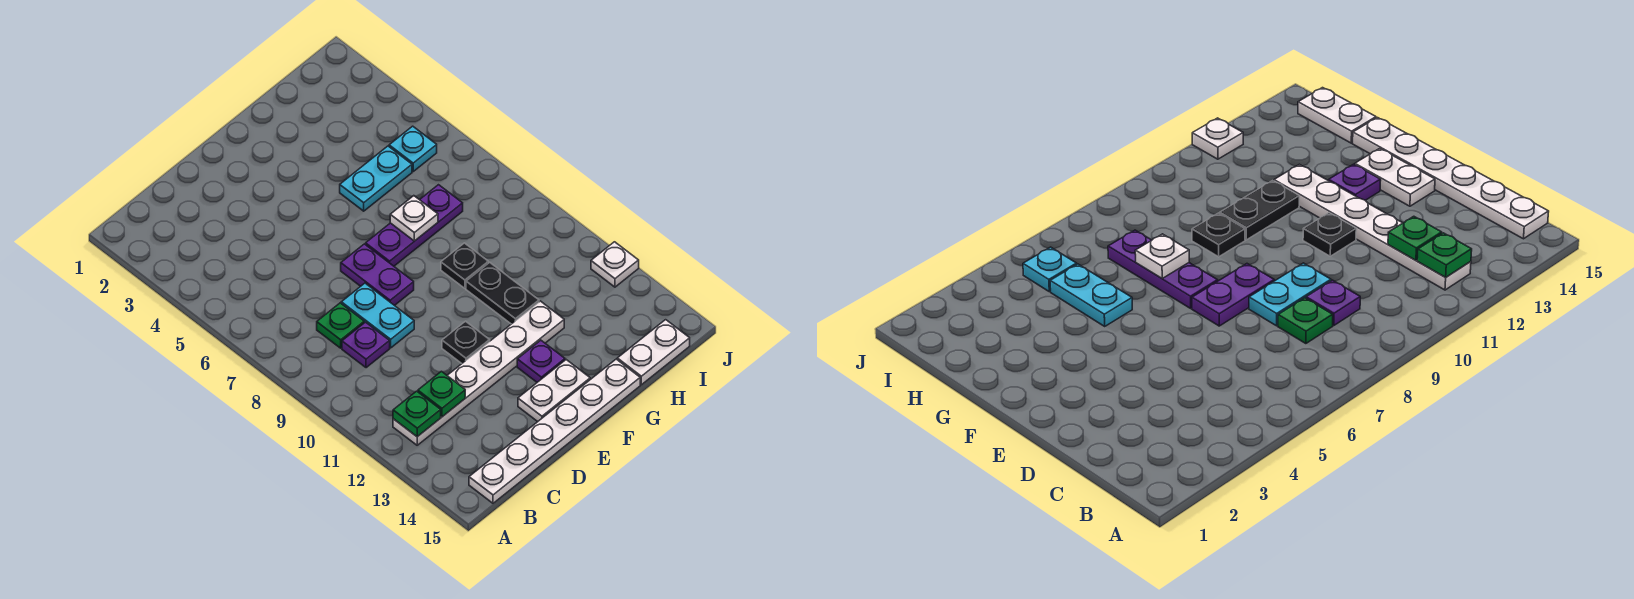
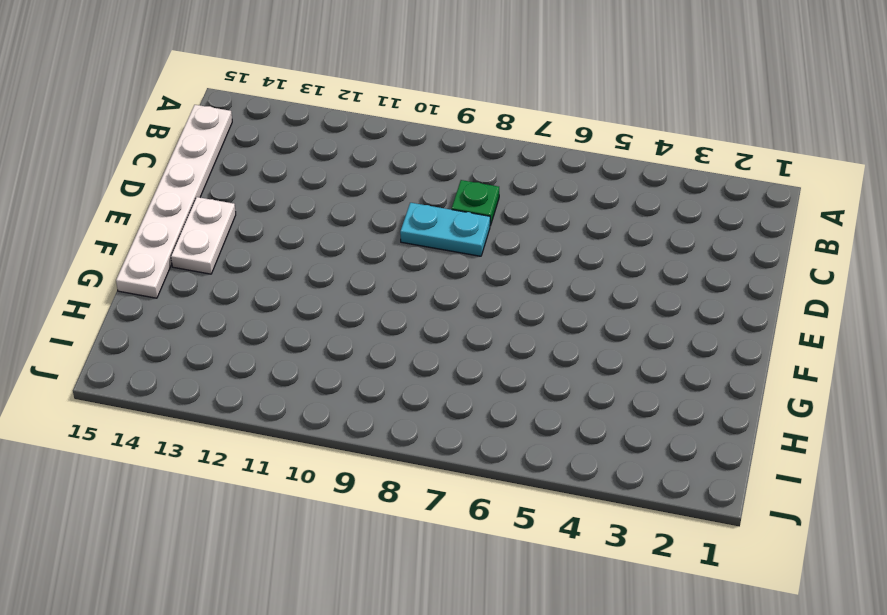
none -> white plate B12:G12 level 1
none -> purple plate C9 level 1
none -> purple plate E7:E8 level 1

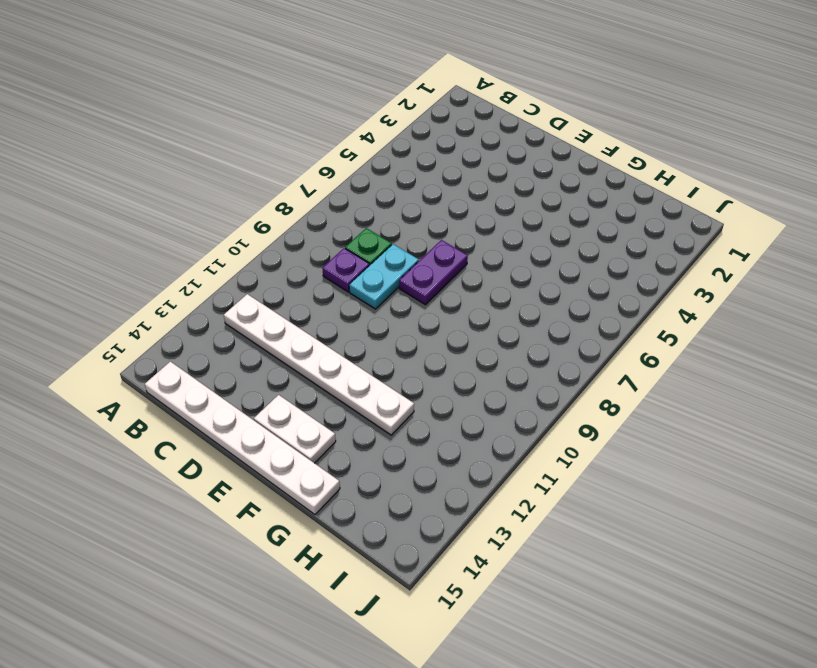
none -> black plate E11 level 1
none -> purple plate F7:H7 level 1
none -> purple plate F13 level 1

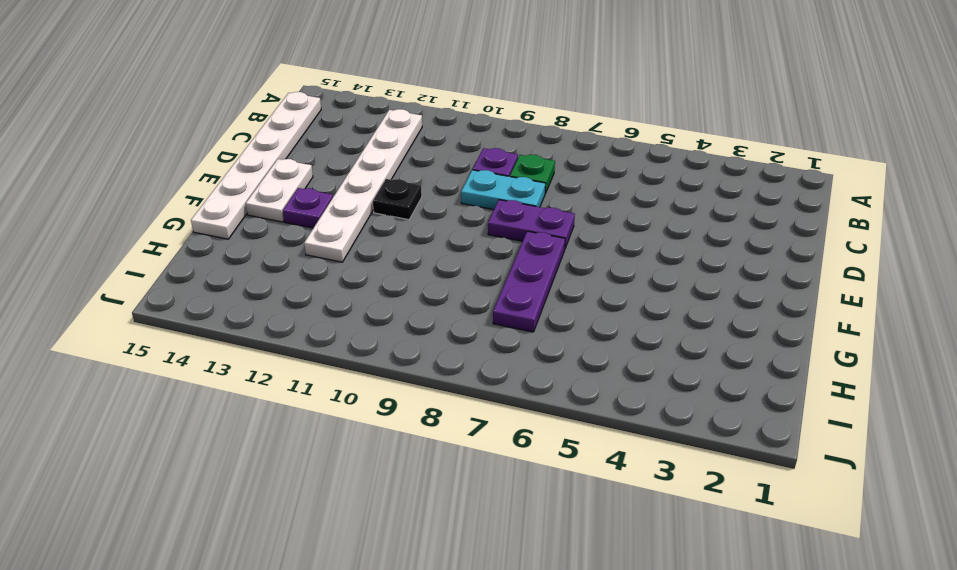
none -> cyan plate G5:H5 level 1
none -> black plate G9 level 1
none -> black plate G10:G11 level 1

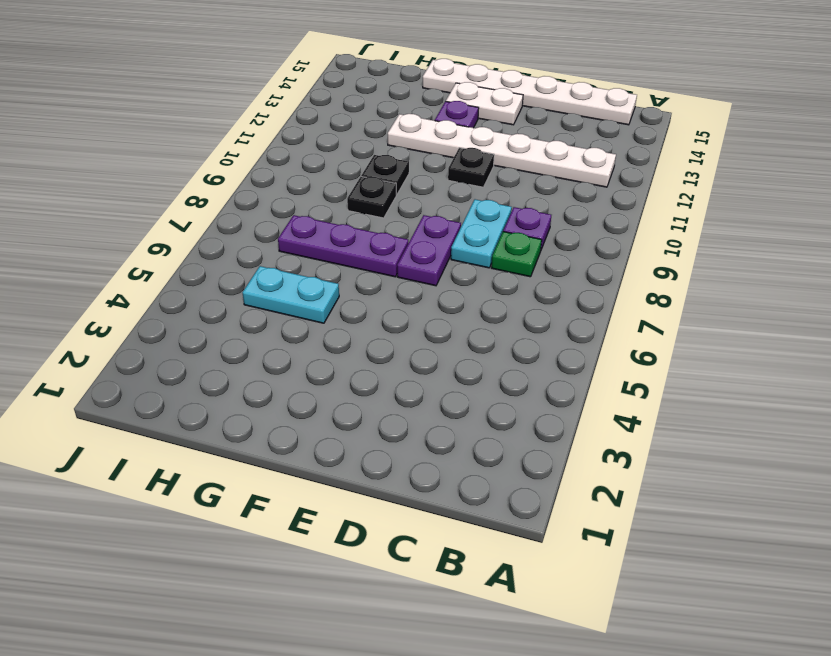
black plate G10 level 1 -> black plate G10:G11 level 1
none -> white plate H15:I15 level 1
none -> cyan plate I5 level 1
none -> white plate J12 level 1

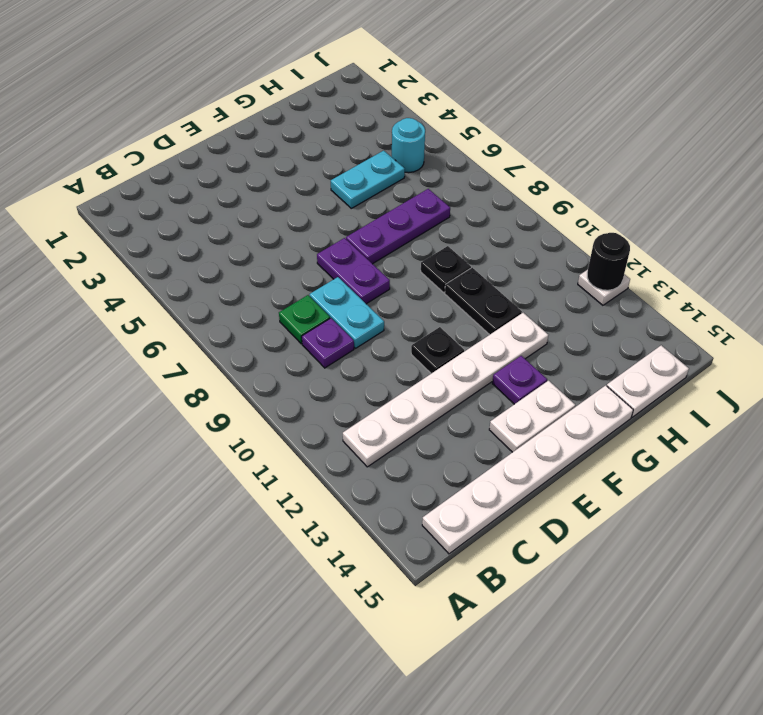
cyan round brick I5 level 1 -> cyan plate I5 level 1
black round brick J12 level 2 -> none
none -> green plate B12 level 2
none -> green plate C12 level 2
none -> white plate G7 level 2

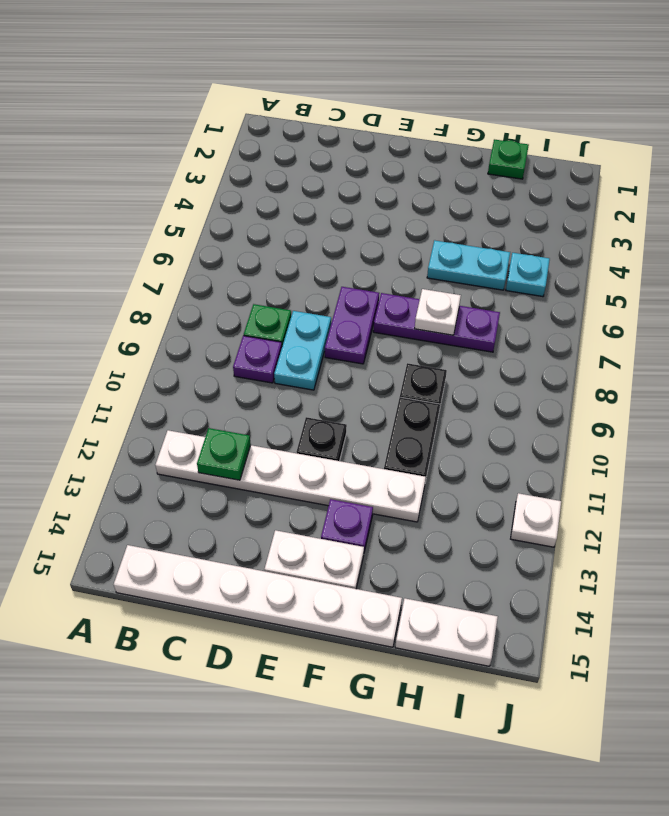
green plate H1 level 1 -> green plate B12 level 2

